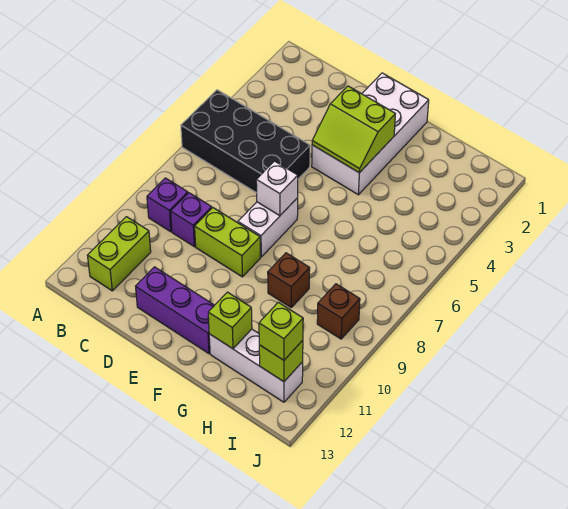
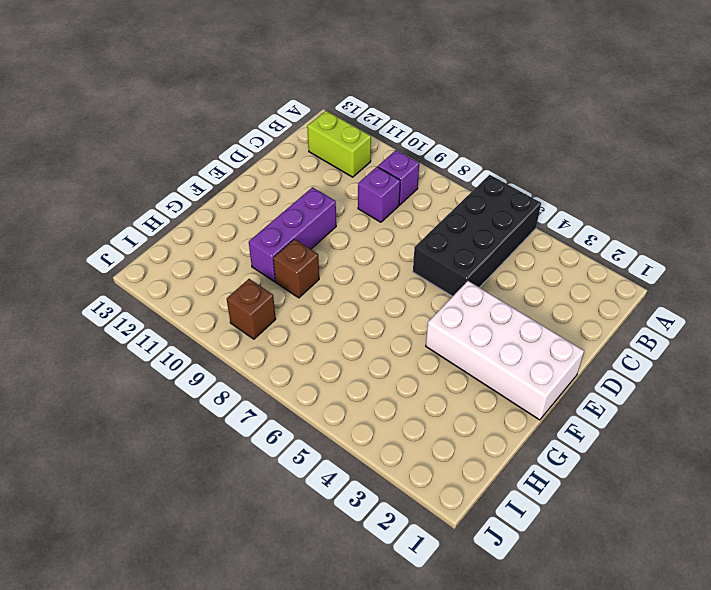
purple brick E10:G10 level 1 -> purple brick D12:F12 level 1
none -> lime brick D9:E9 level 1
none -> white brick E7:E8 level 1
none -> white brick G12:I12 level 1

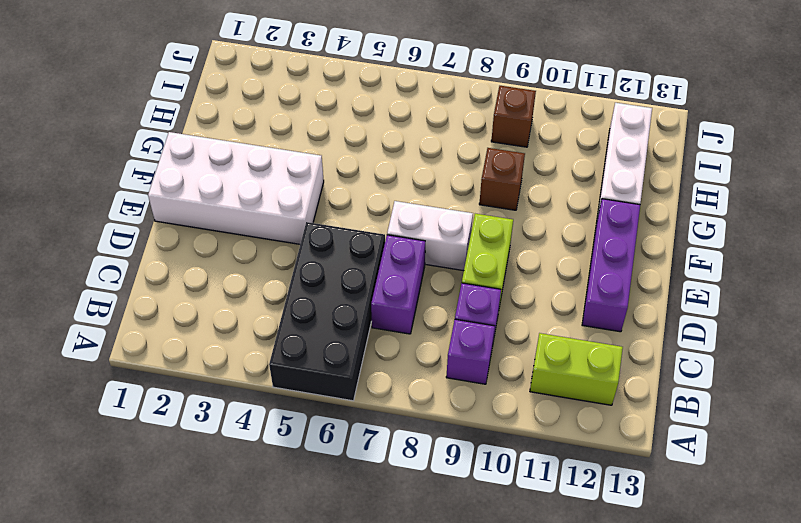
purple brick C7:D7 level 1 -> none
none -> lime slope E3:F4 level 2 top 3
none -> white brick E7 level 2
none -> lime brick G12 level 2

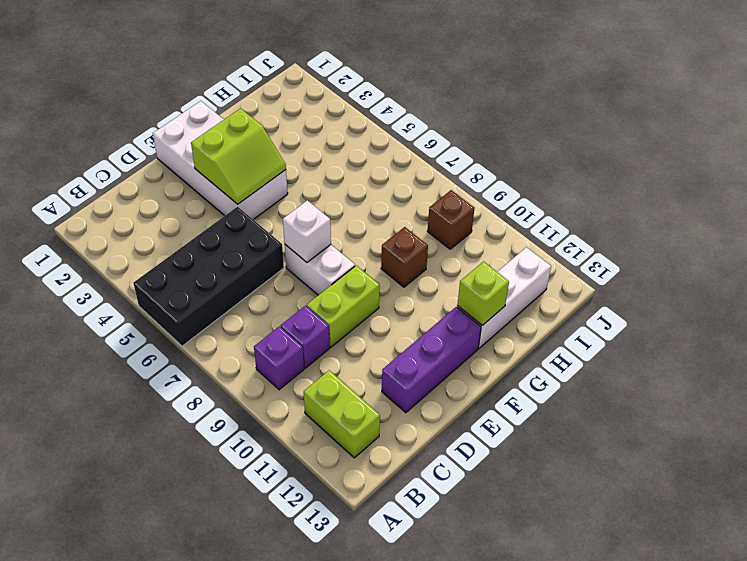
none -> lime brick I12 level 2
none -> lime brick I12 level 3

